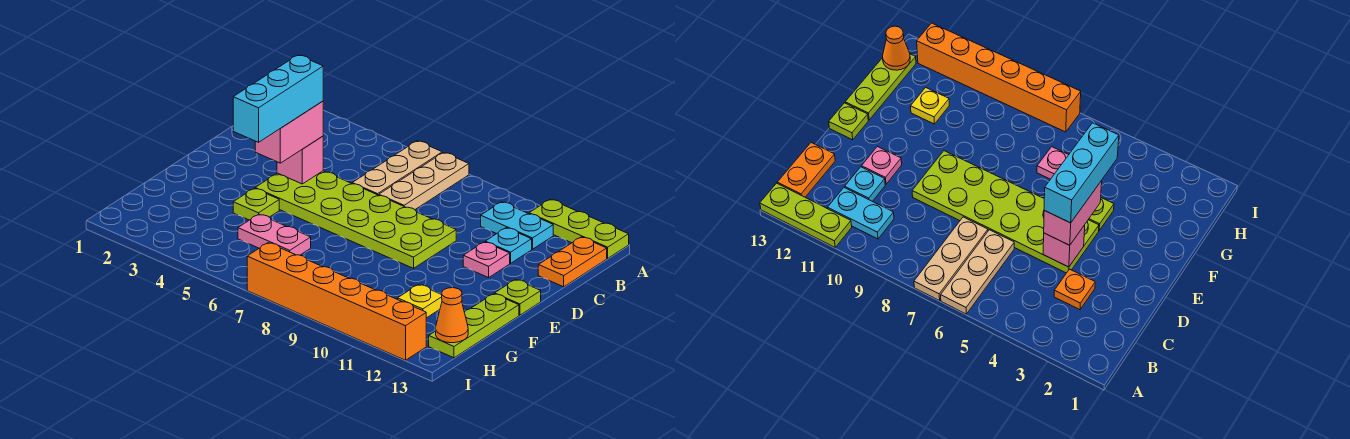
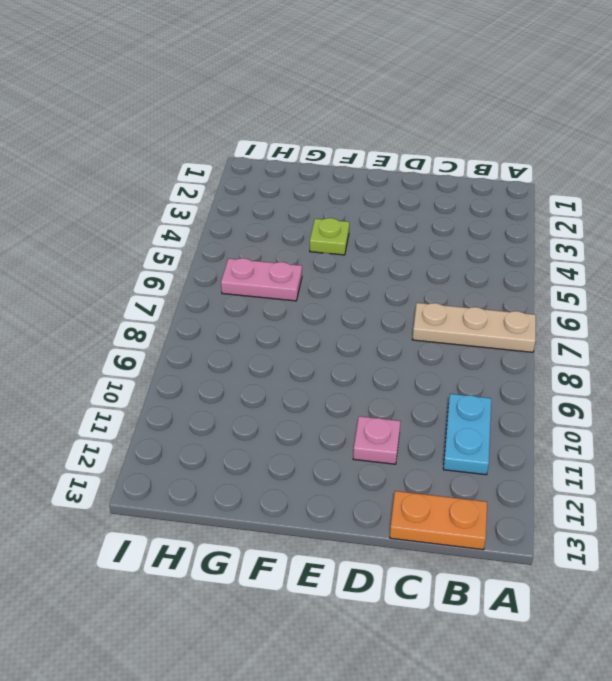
pink plate G6:H6 level 1 -> pink plate G5:G6 level 1
none -> tan plate A6:C6 level 1
none -> lime plate A11:A13 level 1
none -> orange plate C3 level 1

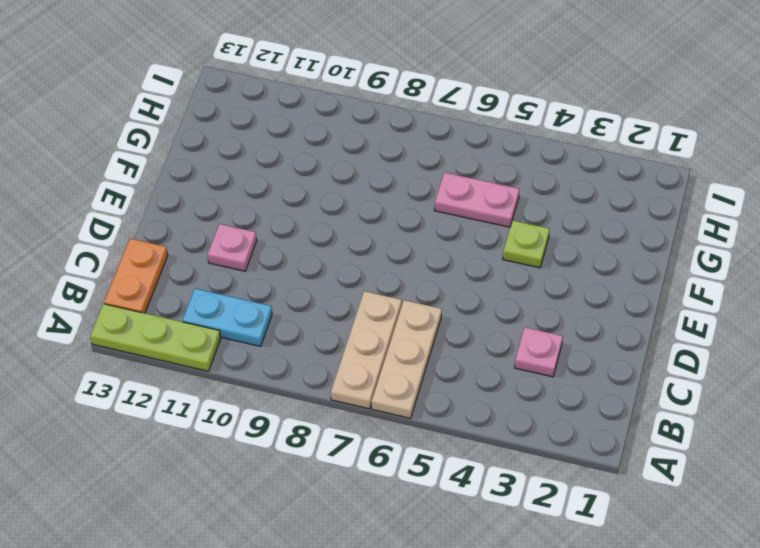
pink plate C3 level 1 -> orange plate C3 level 1
none -> cyan plate C11 level 1
none -> lime plate D4:E9 level 1
none -> lime plate E13 level 1

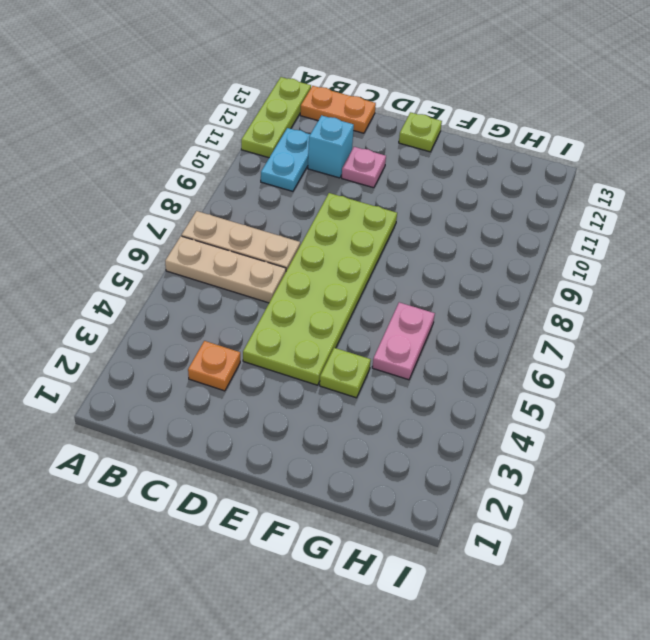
cyan brick C11 level 1 -> cyan plate C11 level 1
none -> lime plate F13:H13 level 1
none -> yellow plate G11 level 1
none -> orange brick I7:I12 level 1

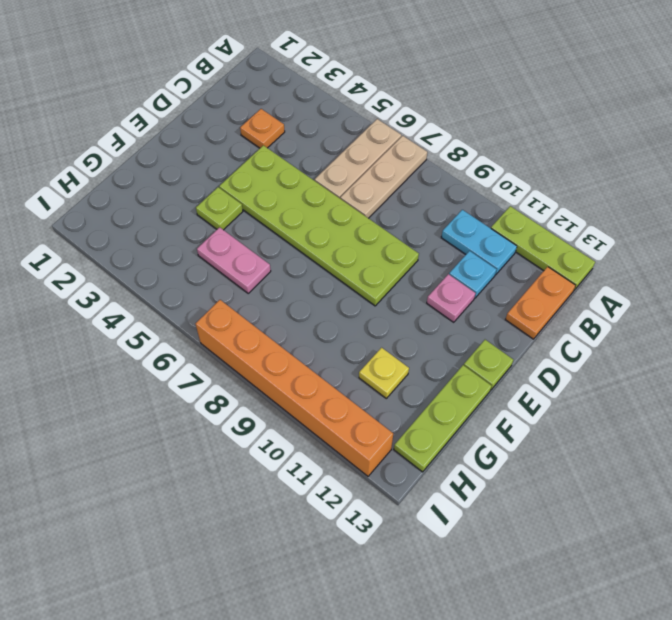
none -> pink brick D4 level 2
none -> orange cone H13 level 2
none -> pink brick D4:E4 level 3

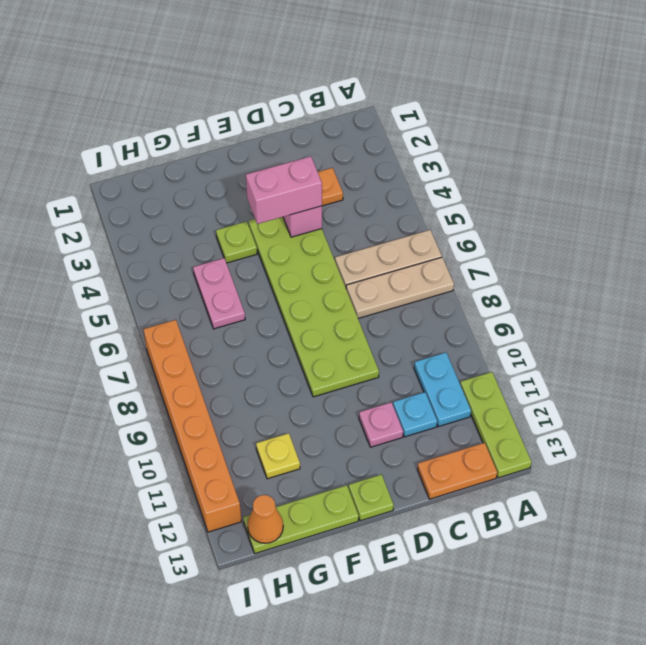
none -> cyan brick D4:F4 level 4

